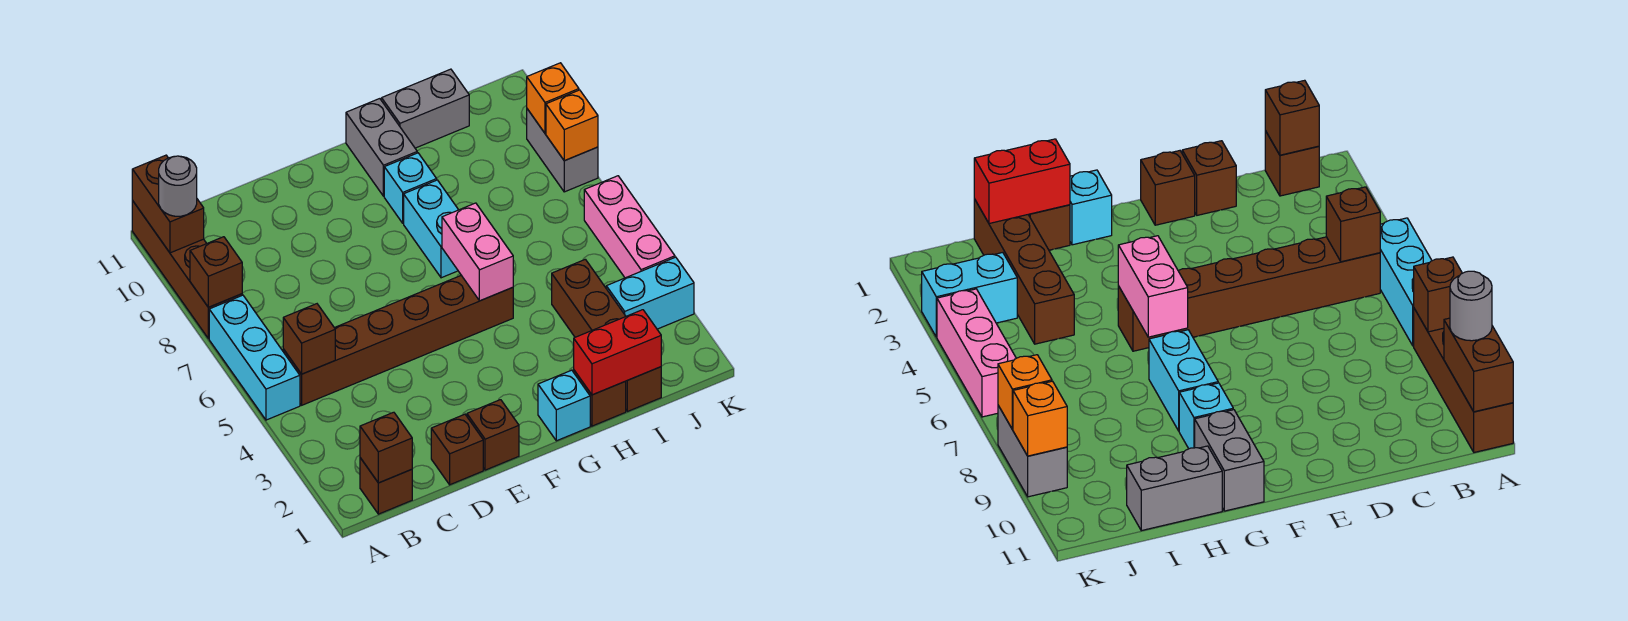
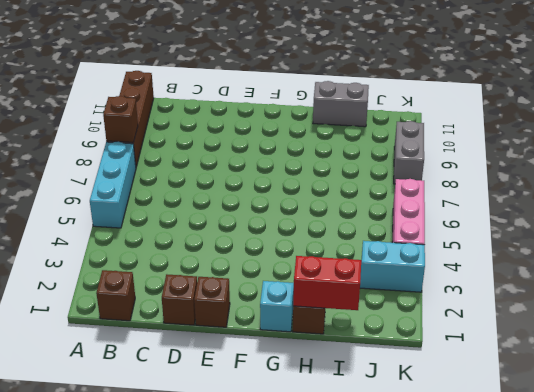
none -> brown brick B5:G5 level 1
none -> cyan brick G7:G8 level 1
none -> cyan brick G9 level 1

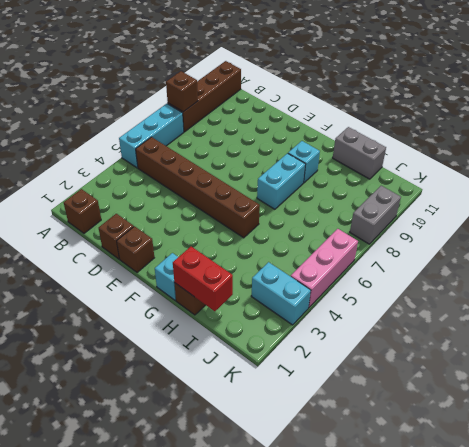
none -> grey brick G10:G11 level 1
none -> brown brick I1:I4 level 1
none -> brown brick A10:A11 level 2

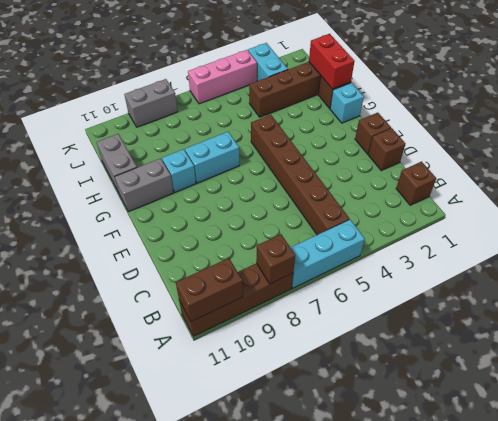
none -> brown brick B1 level 2
none -> brown brick B5 level 2
none -> pink brick G5:G6 level 2

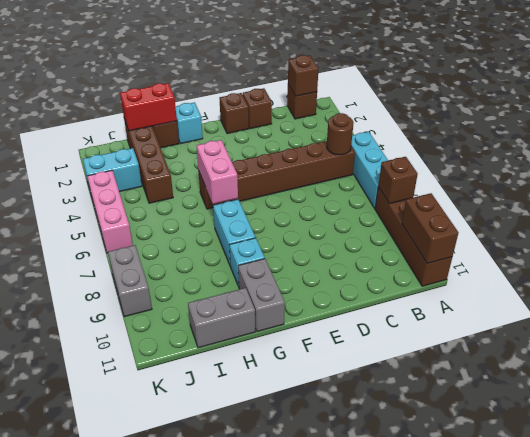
brown round brick B5 level 2 -> brown brick B5 level 2
none -> orange brick K8 level 2
none -> orange brick K9 level 2
none -> grey round brick A10 level 3

